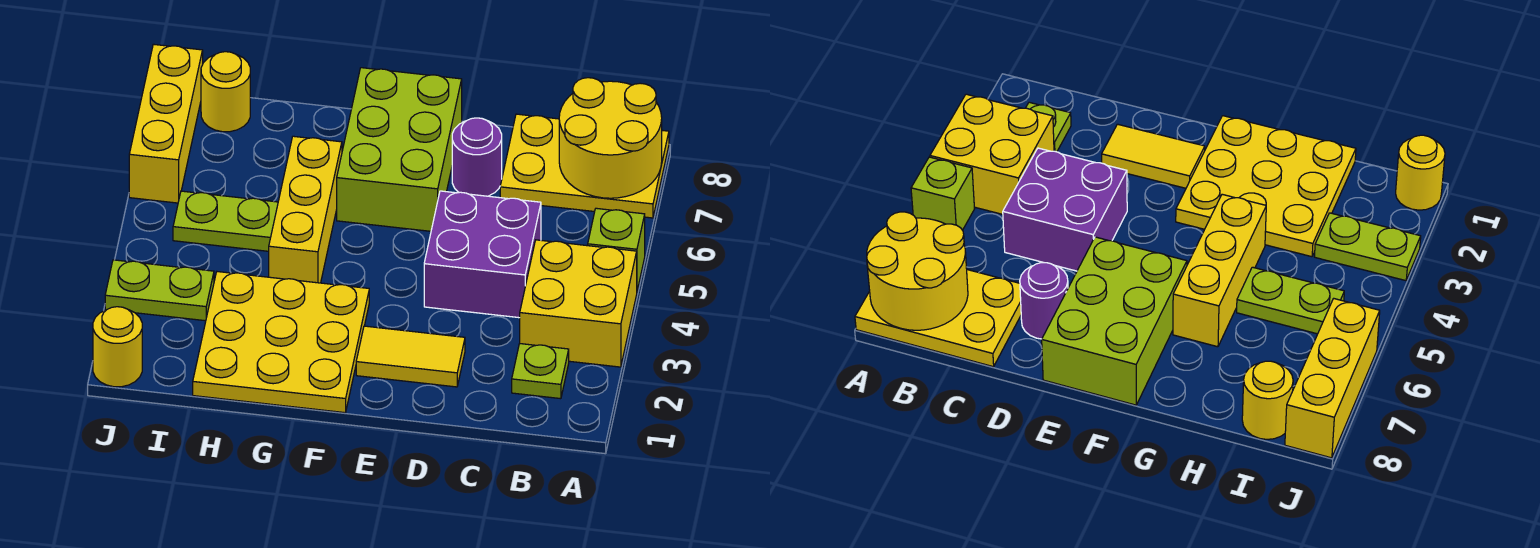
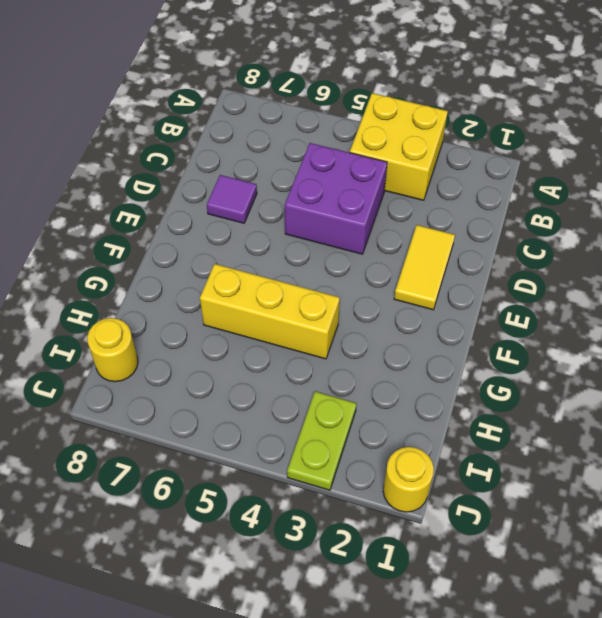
purple tile D7 level 1 -> purple round brick D7 level 1
none -> lime brick A5 level 1
none -> yellow plate A7:C8 level 1
none -> lime plate B2 level 1

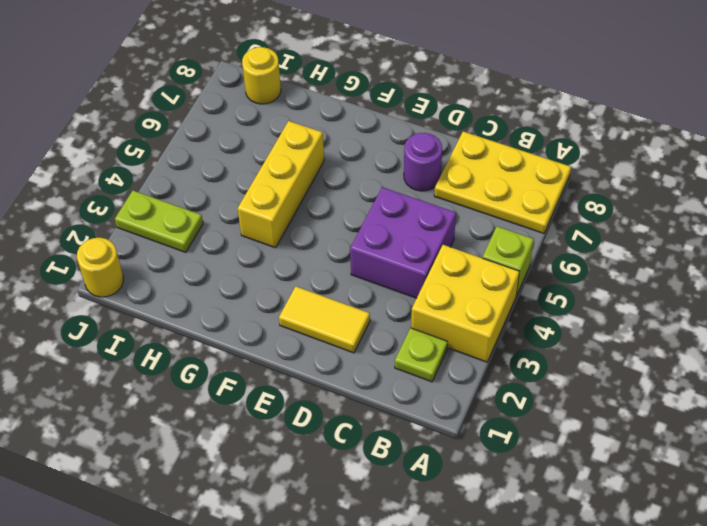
none -> lime brick E6:F8 level 1
none -> yellow plate F1:H3 level 1
none -> lime plate H5:I5 level 1

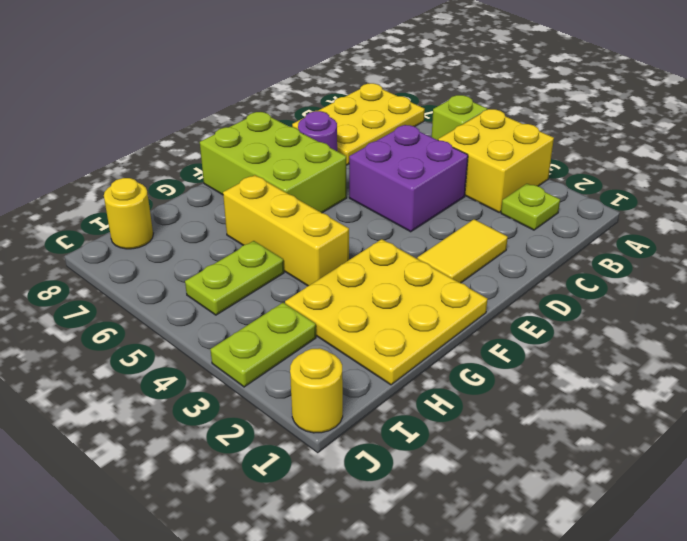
none -> yellow brick J6:J8 level 1
none -> yellow round brick A7:B8 level 2

